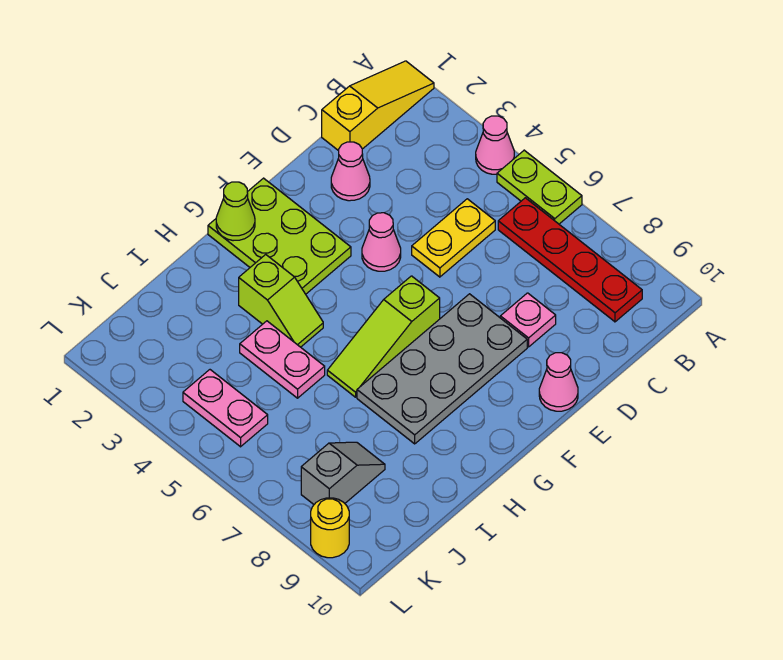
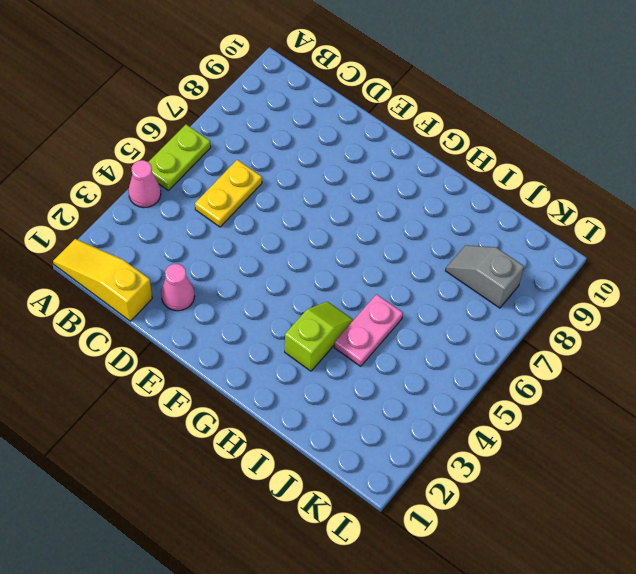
yellow plate C5:C6 level 1 -> yellow plate C5:D5 level 1
none -> red plate B6:B9 level 1
none -> pink plate D8 level 1
none -> pink cone E4 level 1

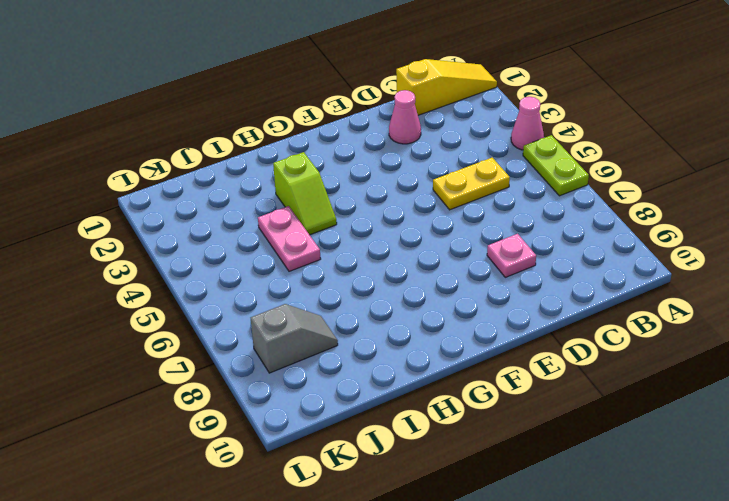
none -> red plate B6:B9 level 1
none -> pink cone E4 level 1
none -> grey plate E7:H8 level 1

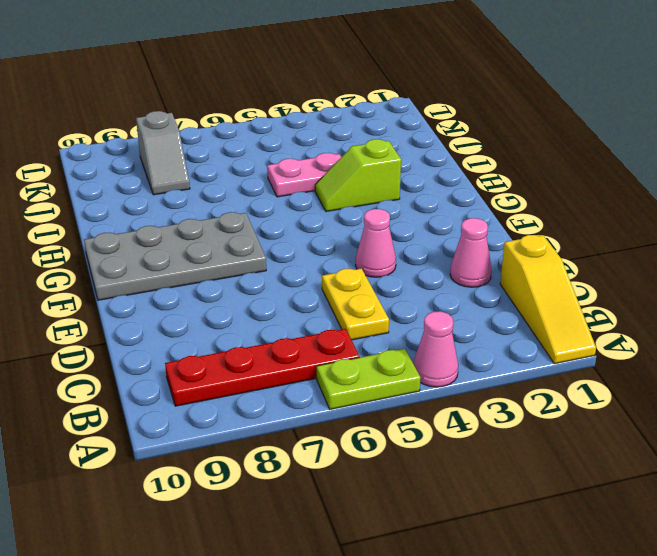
grey plate F7:G10 level 1 -> grey plate E7:H8 level 1
none -> pink plate D8 level 1
none -> pink cone E10 level 1
none -> lime plate F1:G3 level 1

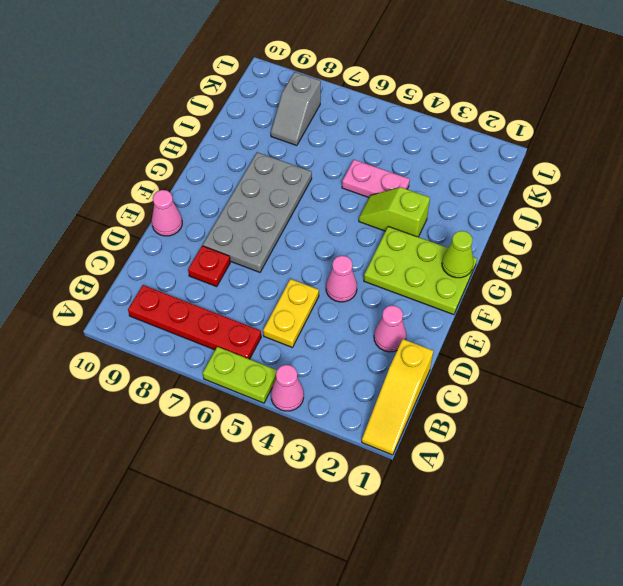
red plate D8 level 1 -> pink plate D8 level 1
none -> lime slope F6:H6 level 1 top F
none -> pink plate K4:K5 level 1
none -> yellow round brick L9 level 1

